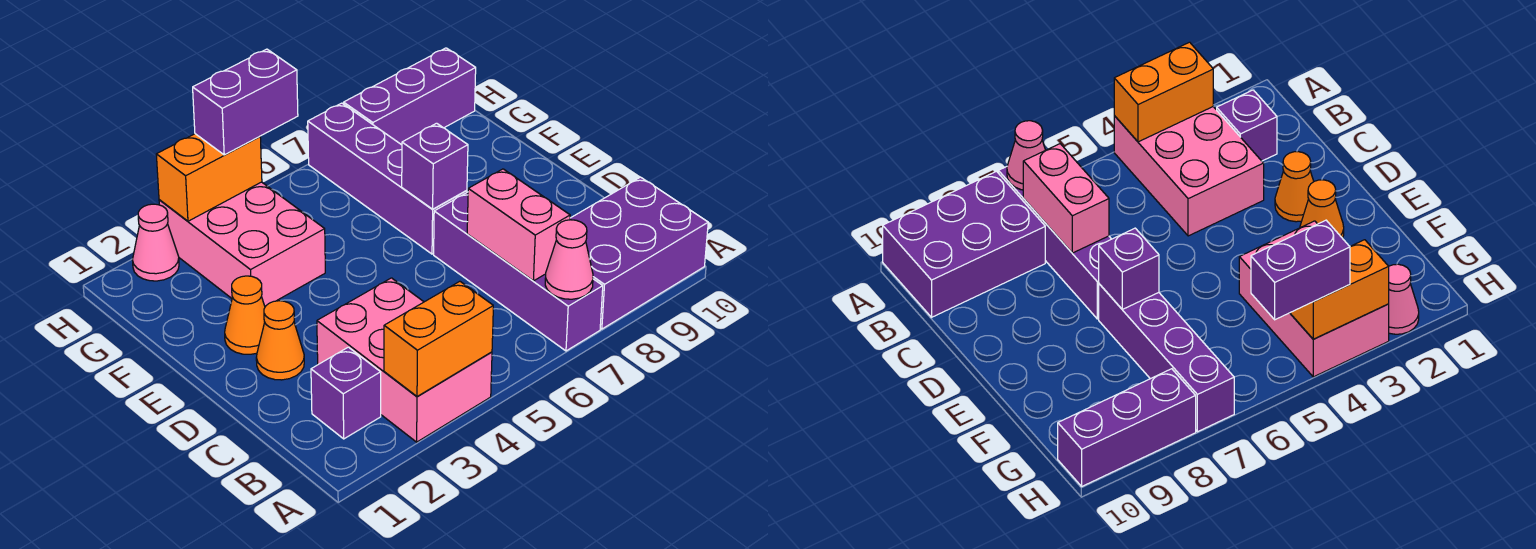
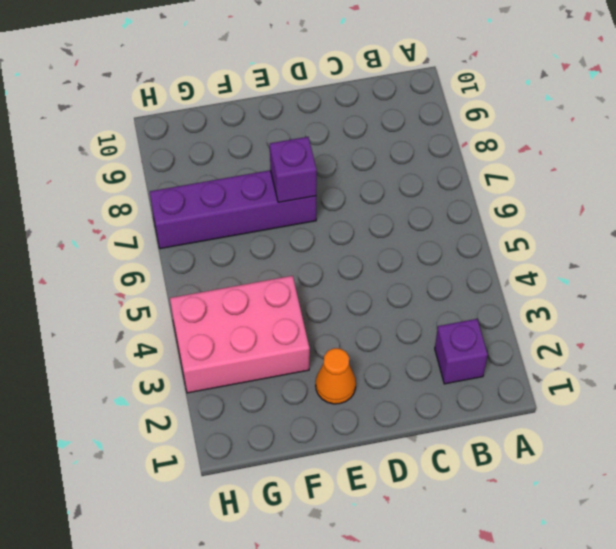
none -> pink brick A3:C4 level 1
none -> purple brick A7:D7 level 1
none -> purple brick A8:B10 level 1

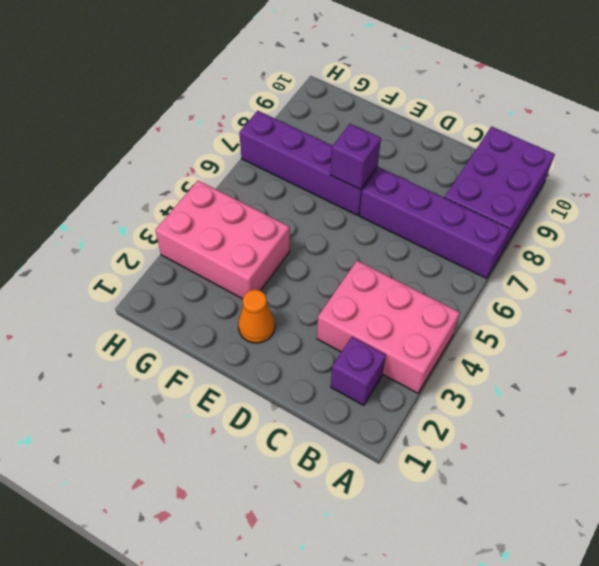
none -> orange cone D2 level 1
none -> pink cone H2 level 1
none -> purple brick H8:H10 level 1

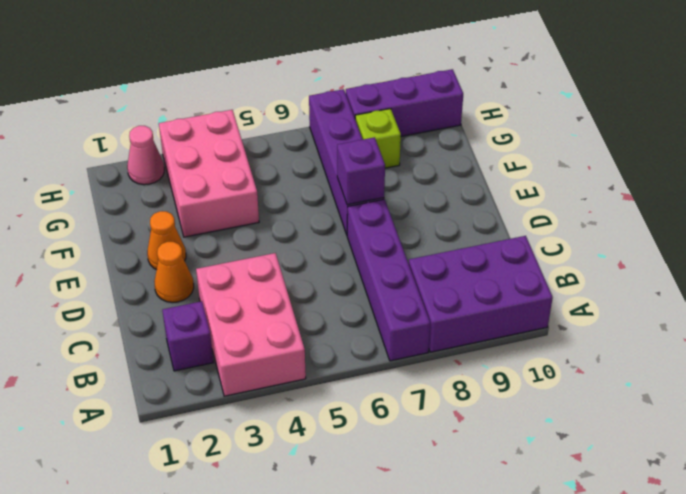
lime brick G8 level 1 -> none
none -> orange brick A3:A4 level 2
none -> pink cone A7 level 2
none -> pink brick B7:C7 level 2

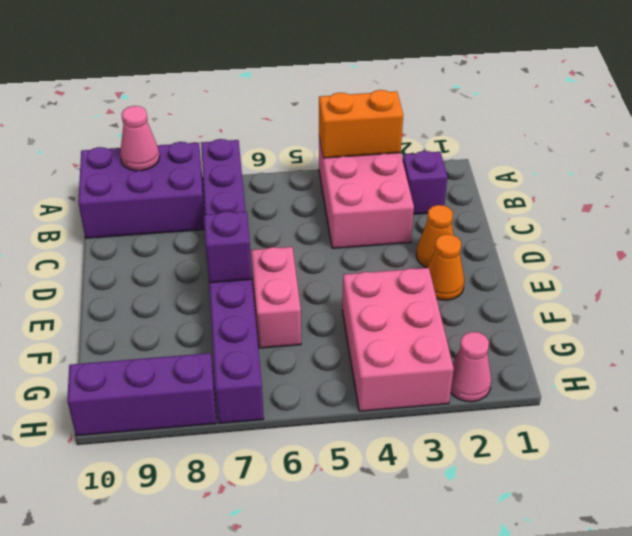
pink cone A9 level 2 -> pink cone A7 level 2
pink brick E6:F6 level 1 -> pink brick B7:C7 level 2
none -> orange brick H3:H4 level 2
none -> purple brick H4:H5 level 3

